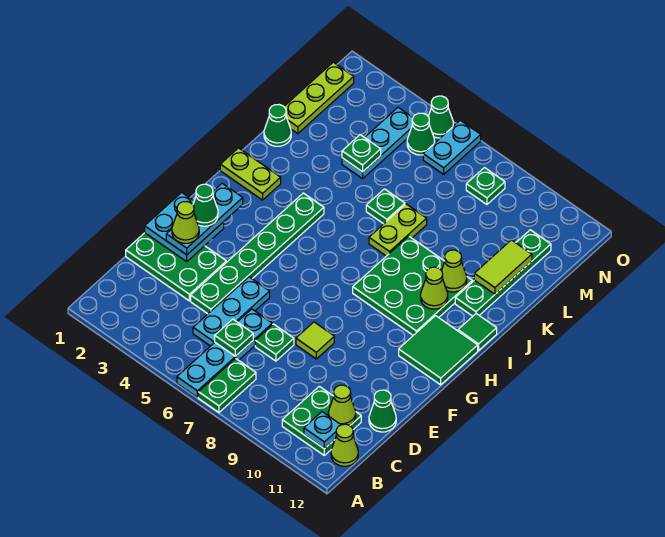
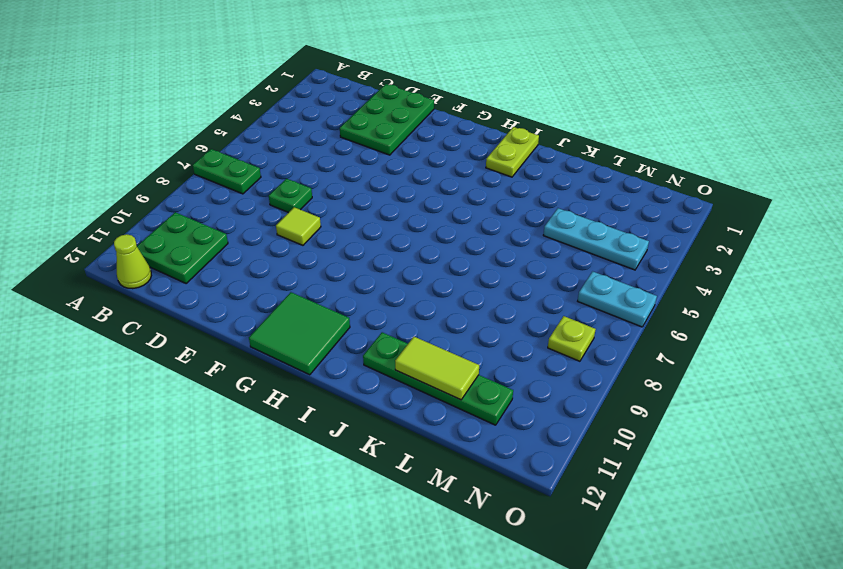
lime plate N8 level 1 -> green plate N8 level 1
none -> cyan plate A6:D6 level 1
none -> cyan plate C5:E5 level 1
none -> green plate D4:I4 level 1
none -> green cone D12 level 1

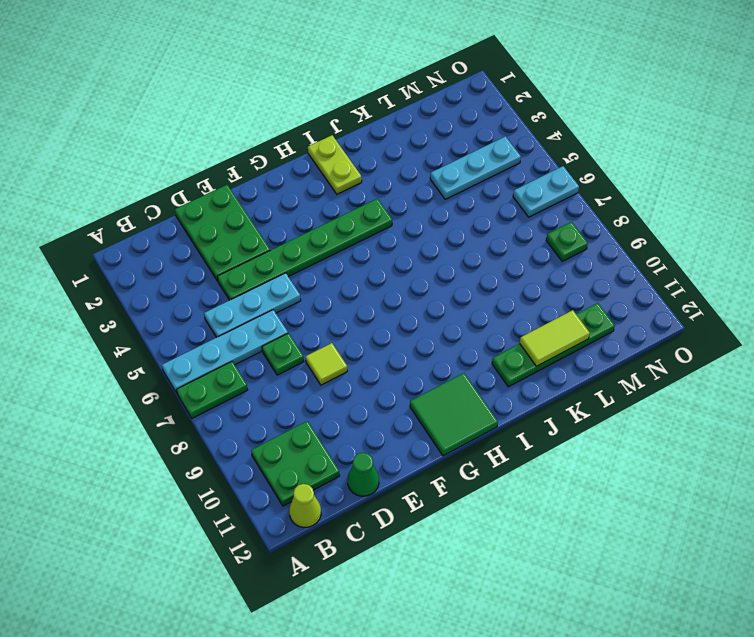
none -> green plate H8:J10 level 1
none -> green tile I12 level 1
none -> lime plate J7:K7 level 1
none -> green cone K1 level 1

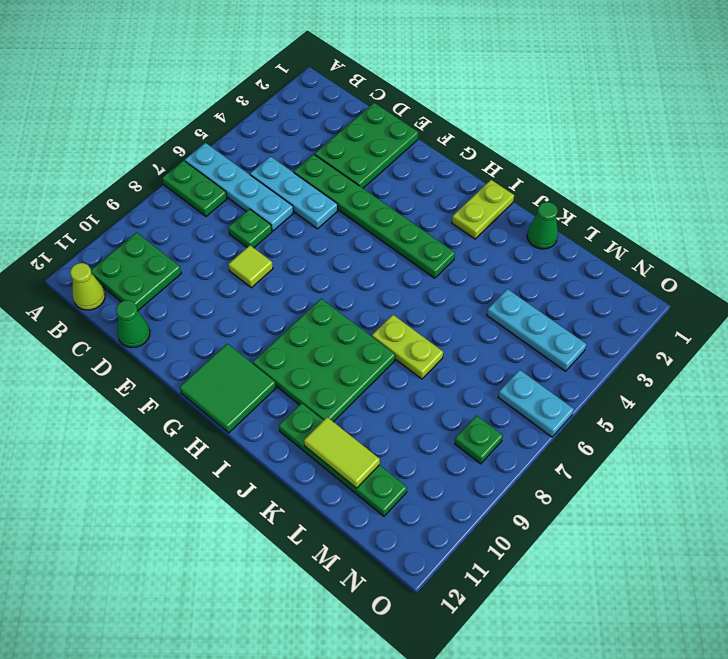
none -> green tile I12 level 1
none -> green plate K6 level 1
none -> lime plate L1:N1 level 1
none -> green cone N5 level 1

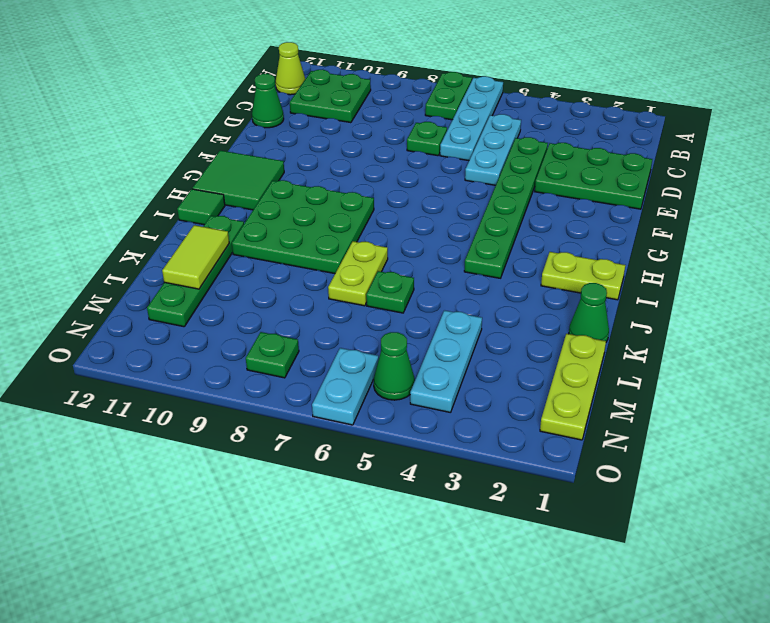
none -> lime tile E8 level 1
none -> green cone O5 level 1
none -> cyan plate B11 level 2
none -> green plate C6 level 2

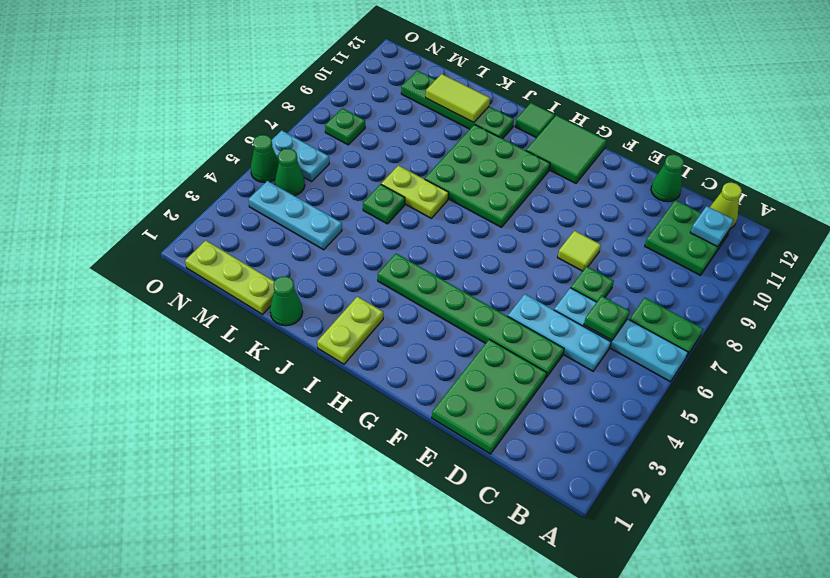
none -> lime cone C11 level 2
none -> cyan plate E1:F2 level 2
none -> lime cone I10 level 2
none -> lime cone J10 level 2

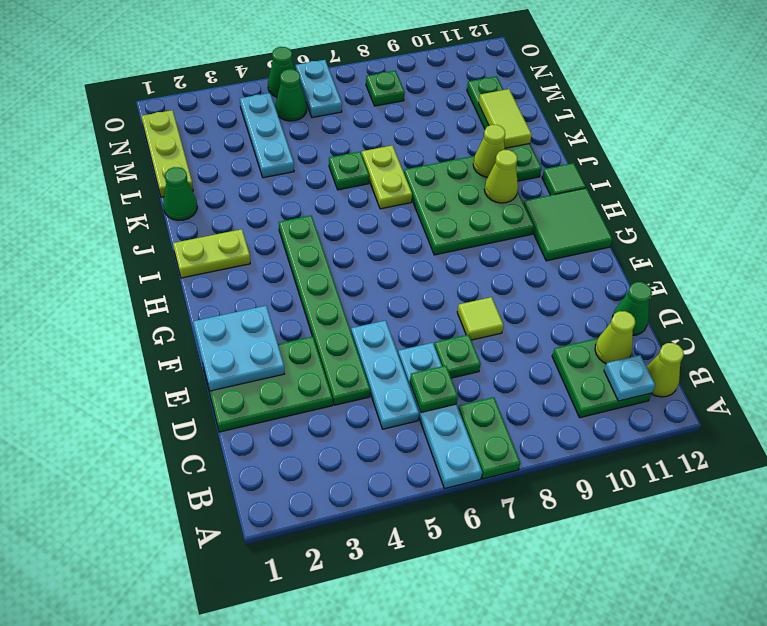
none -> green plate L4 level 2
none -> cyan plate E2:G2 level 3
none -> lime cone E2 level 4
none -> green cone F2 level 4

